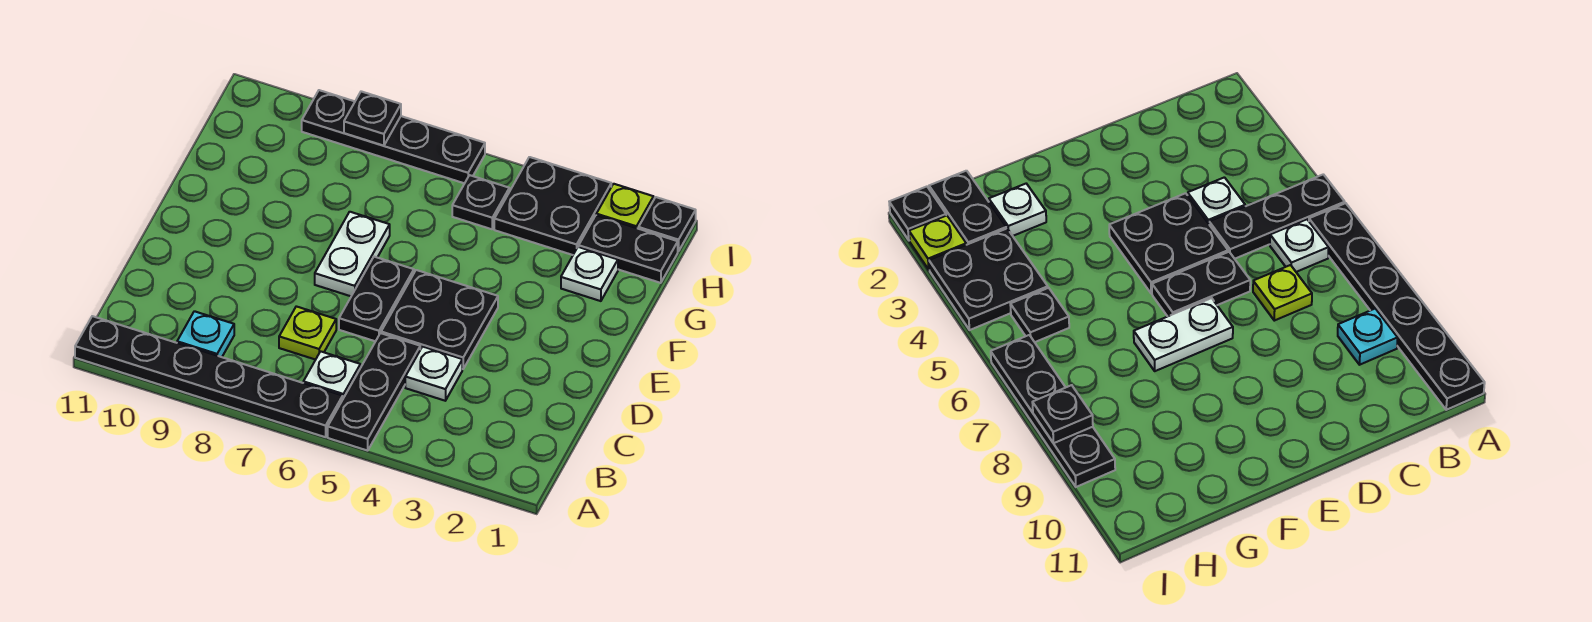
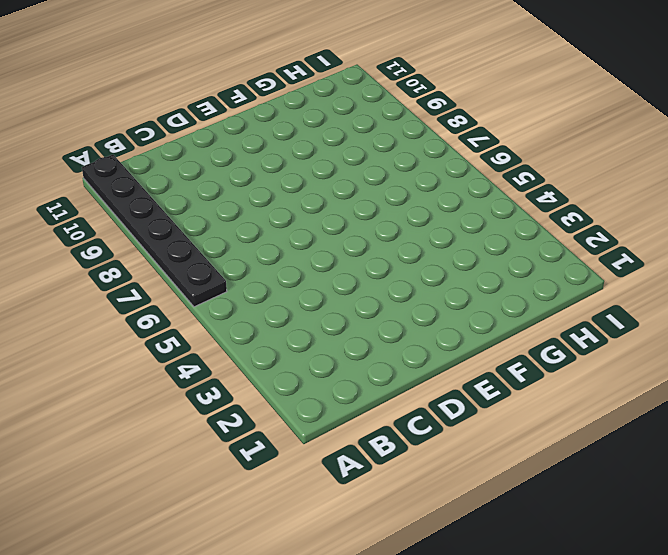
none -> black plate A5:C5 level 1
none -> white plate B6 level 1
none -> cyan plate B9 level 1

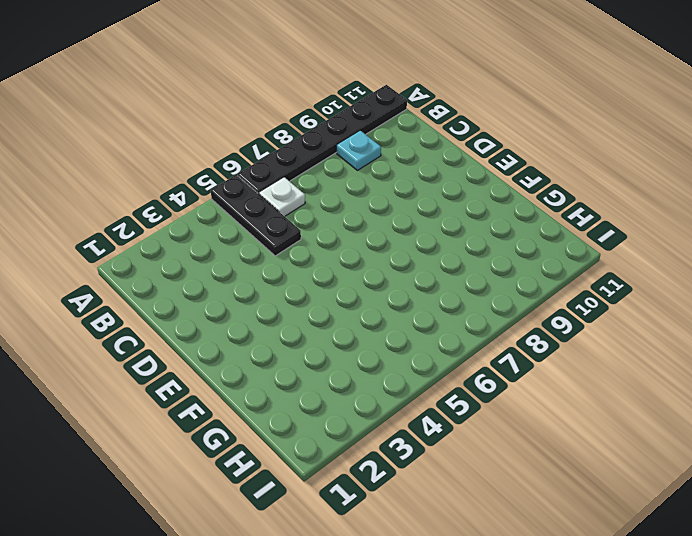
none -> white plate C4 level 1
none -> lime plate C7 level 1
none -> black plate D4:E5 level 1

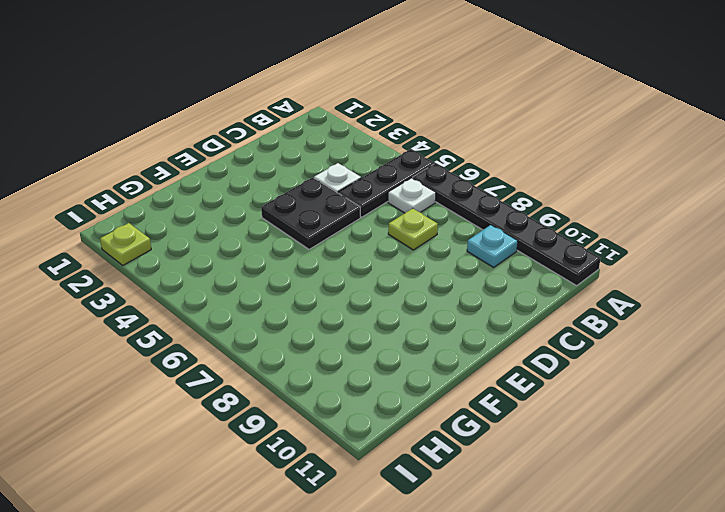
none -> black plate D6:E6 level 1
none -> white plate E7:F7 level 1
none -> white plate G2 level 1

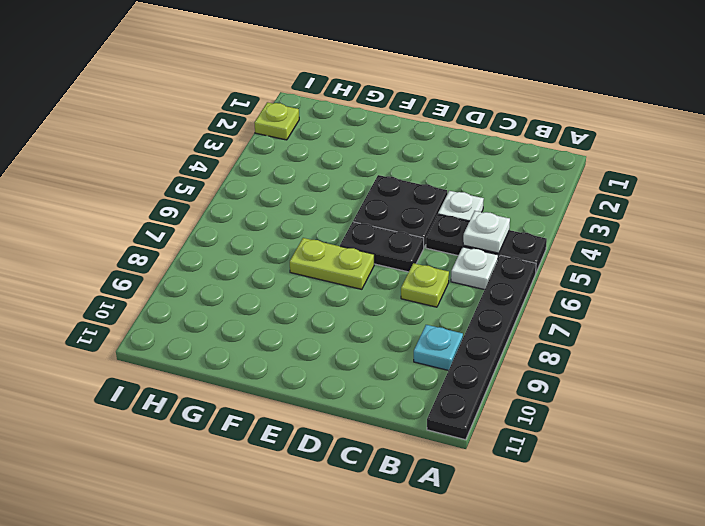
white plate B5 level 2 -> white plate G2 level 1
lime plate E7:F7 level 1 -> white plate E7:F7 level 1
none -> black plate H1:H2 level 1
none -> black plate H3:I4 level 1
none -> black plate H5 level 1

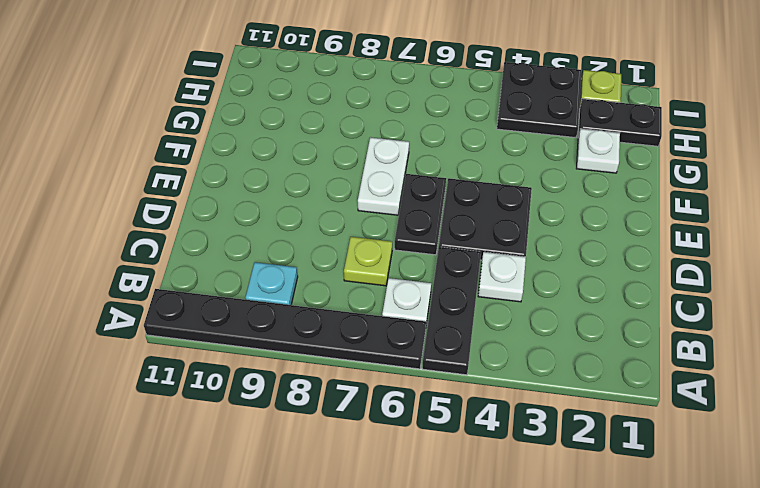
none -> black plate H5 level 1
none -> black plate I1 level 1
none -> black plate I6:I9 level 1

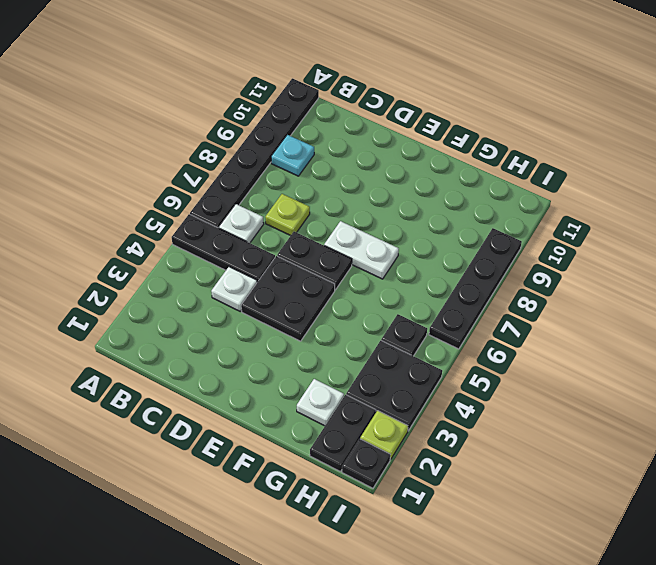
none -> black plate I8 level 2

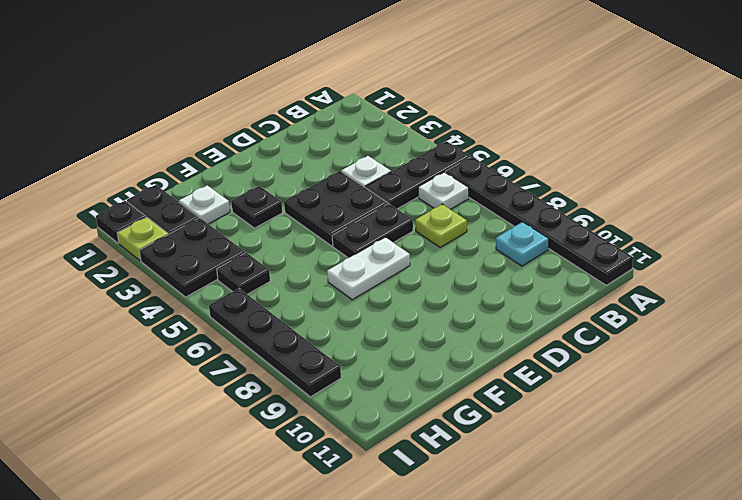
black plate F3 level 1 -> black plate I8 level 2

